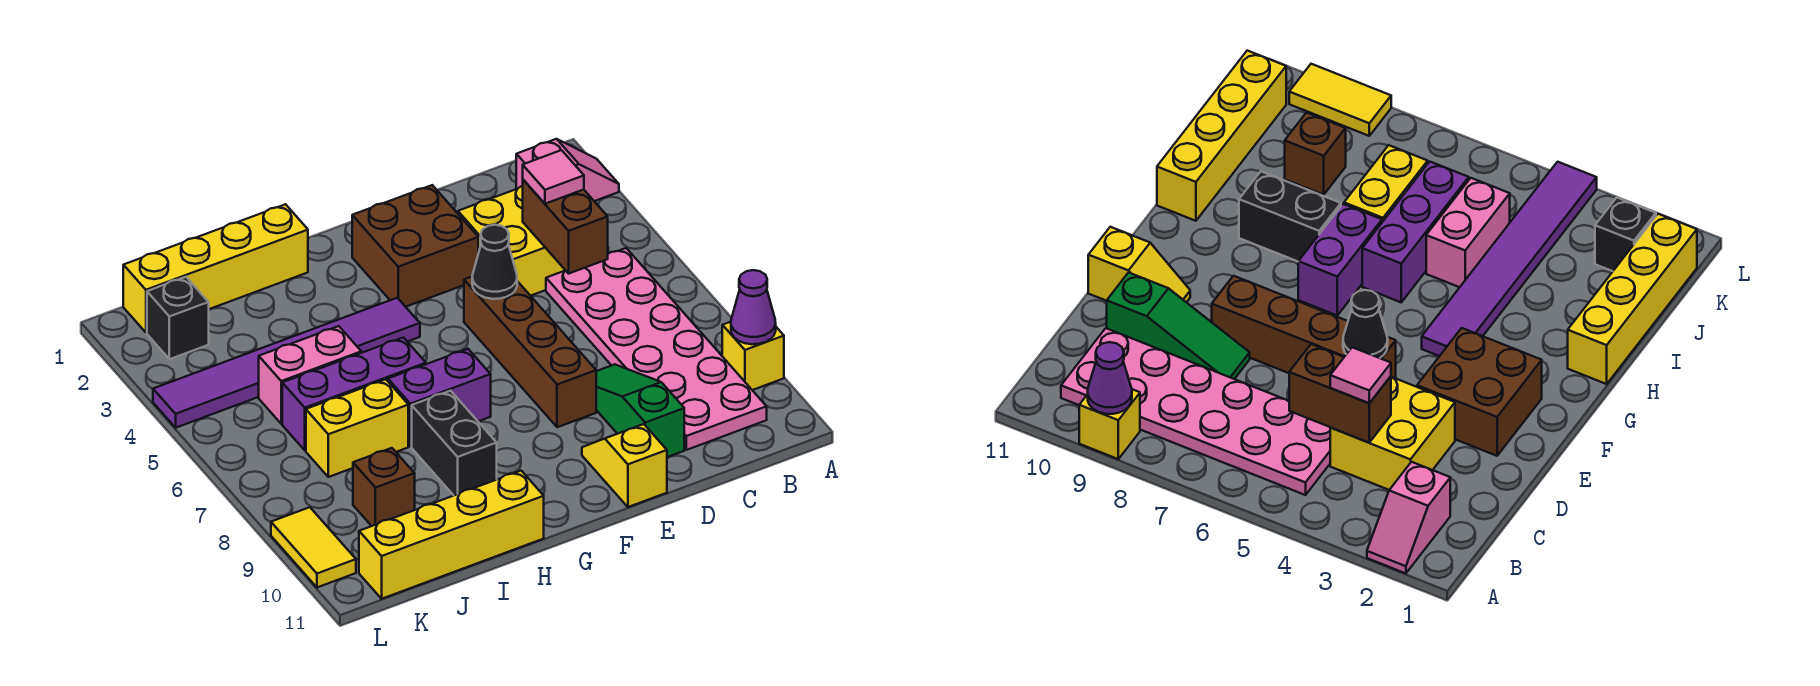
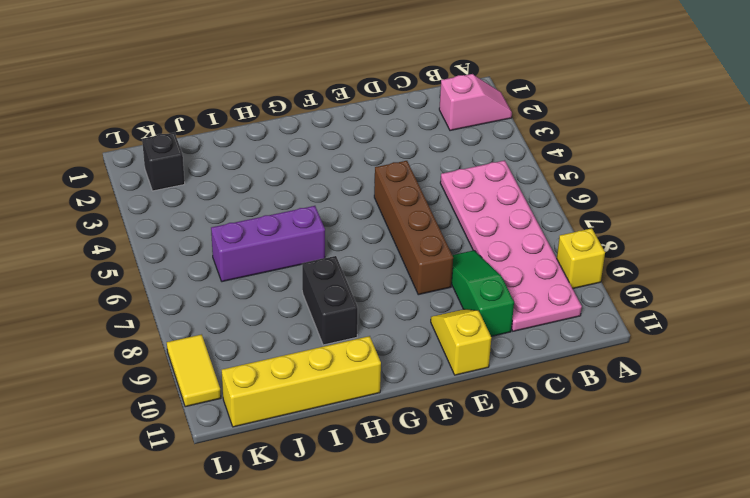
none -> yellow brick C3:D4 level 1
none -> brown brick E2:F3 level 1
none -> purple tile G4:L4 level 1

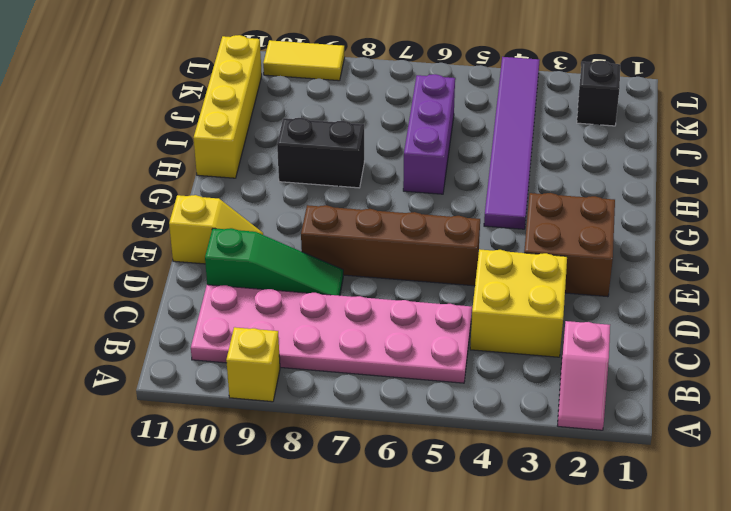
none -> purple brick G7:H7 level 1
none -> yellow brick H1:K1 level 1
none -> pink brick I5:J5 level 1

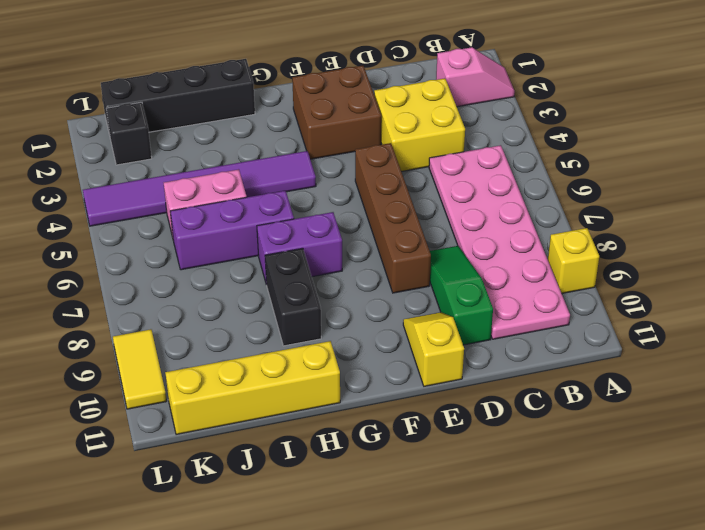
black brick H1:K1 level 1 -> yellow brick H1:K1 level 1
none -> yellow brick I7:J7 level 1
none -> brown brick J9 level 1
none -> purple cone A9 level 2

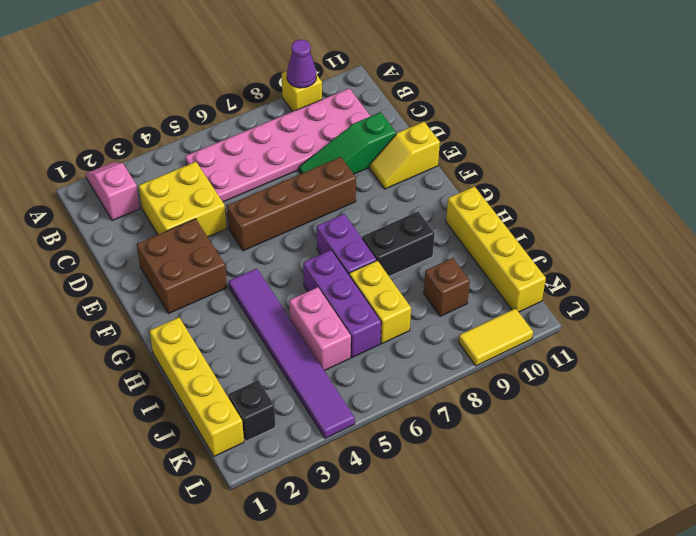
none -> brown brick C4:C5 level 2
none -> black cone E5 level 2
none -> pink tile C4 level 3

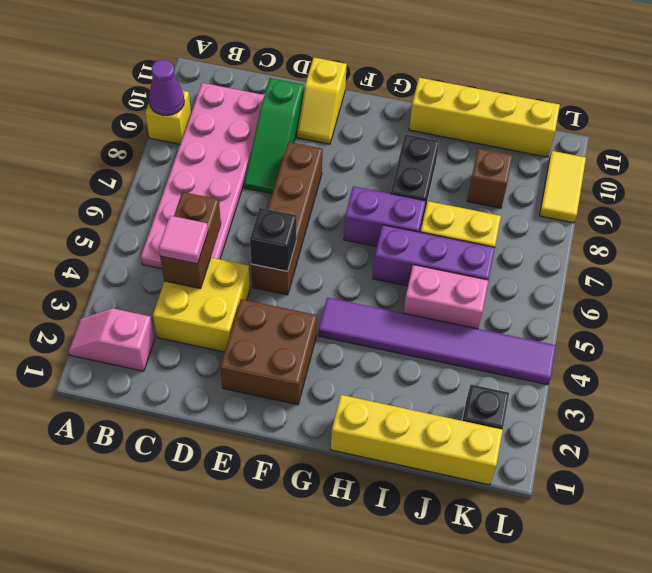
black brick E5 level 2 -> black cone E5 level 2

